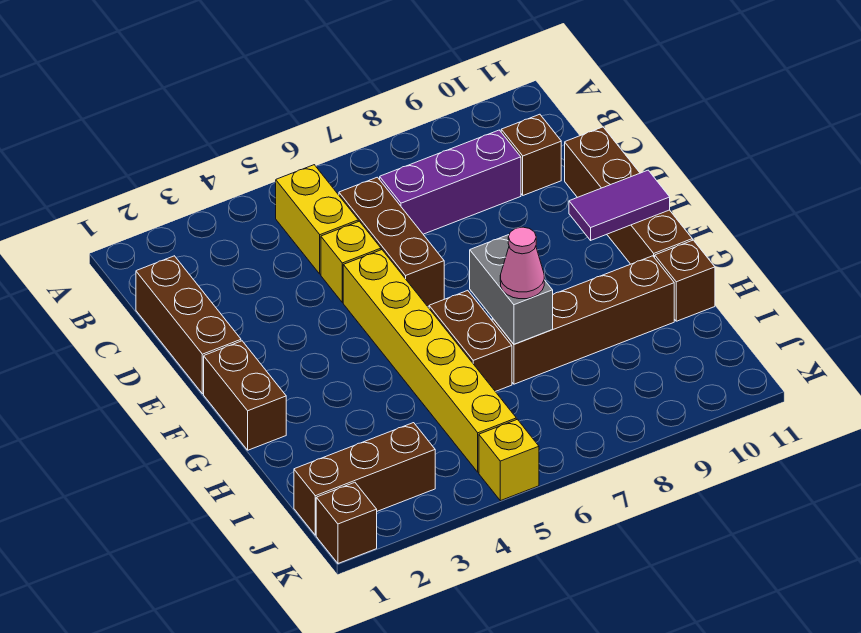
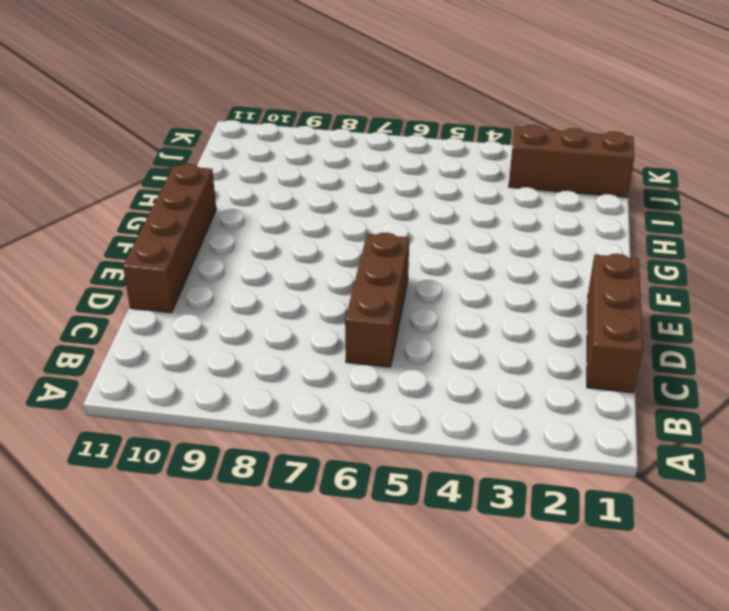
none -> yellow brick B5:C5 level 1
none -> purple brick C7:C9 level 1
none -> brown brick C10 level 1

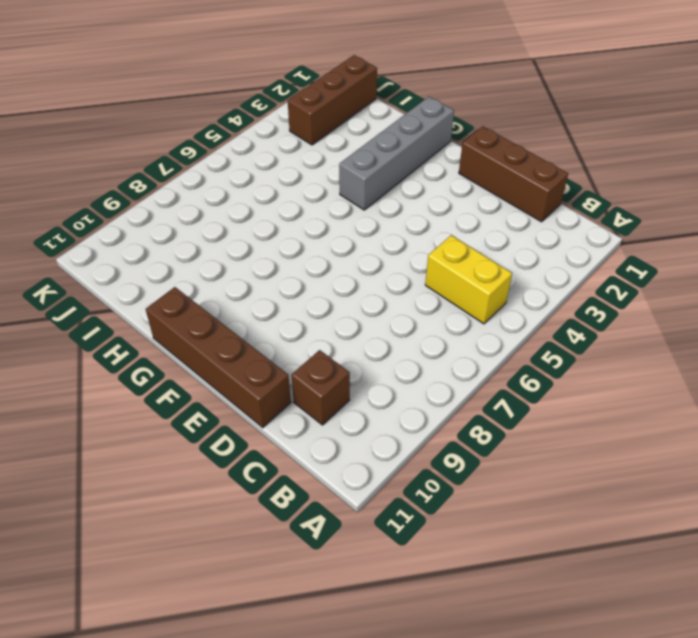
grey brick G1:G4 level 1 -> brown brick F1:G1 level 1
none -> brown brick C6:E6 level 1
none -> purple brick C7:C9 level 1
none -> yellow brick D5 level 1

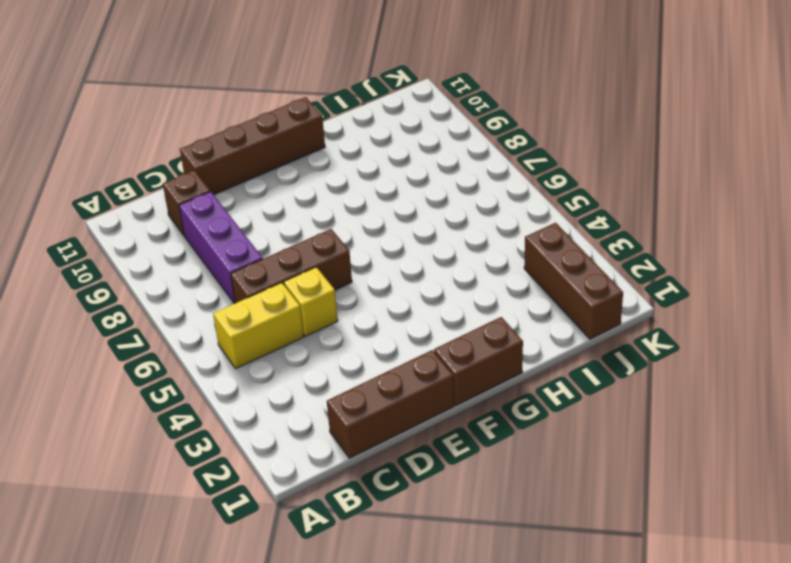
none -> yellow brick E5:J5 level 1
none -> brown brick G6:H6 level 1
none -> brown brick H7:H10 level 1

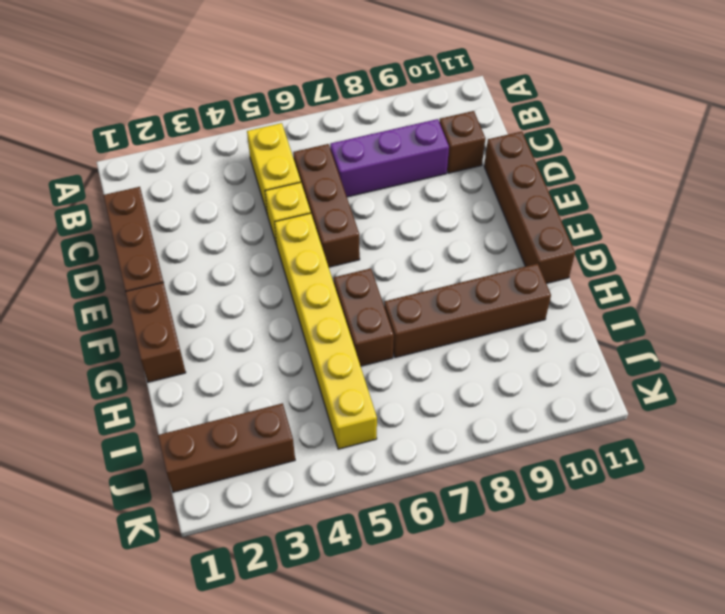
none -> brown brick H11 level 1
none -> brown brick K1 level 1
none -> yellow brick K5 level 1

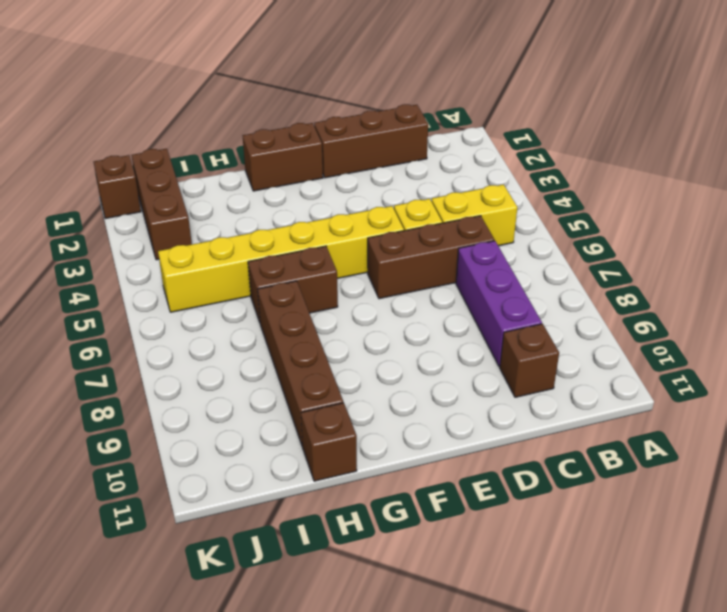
none -> brown brick D11:G11 level 1
none -> yellow brick K5 level 1
none -> purple tile F10:F11 level 2

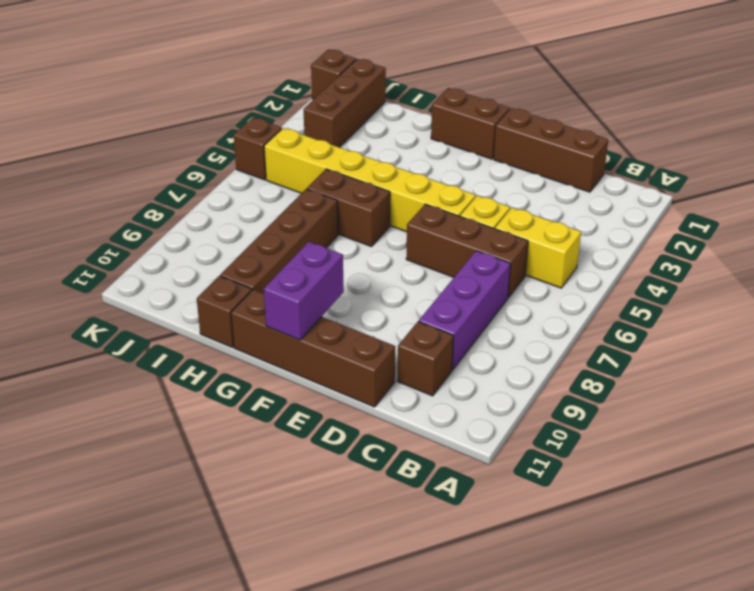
purple brick F10:F11 level 2 -> purple tile F10:F11 level 2
brown brick K5 level 1 -> yellow brick K5 level 1
none -> grey brick G7:H7 level 2
none -> pink cone H7 level 3

